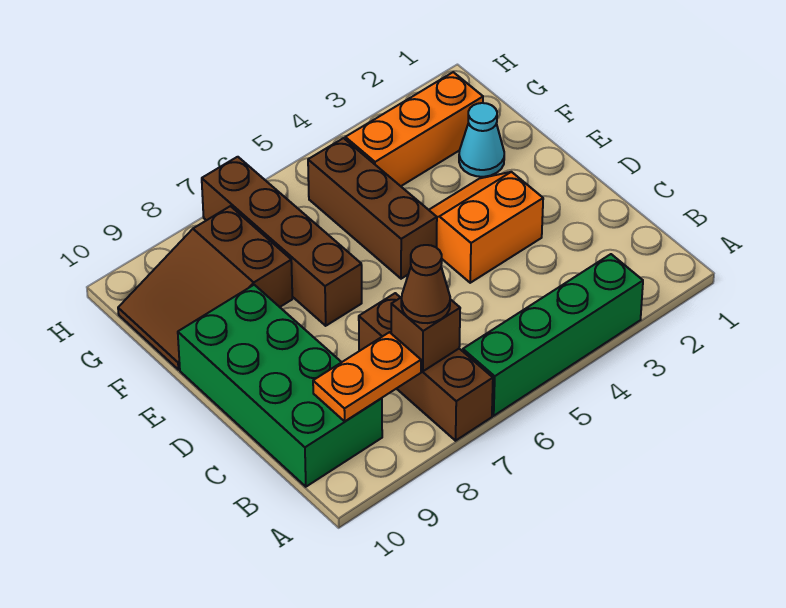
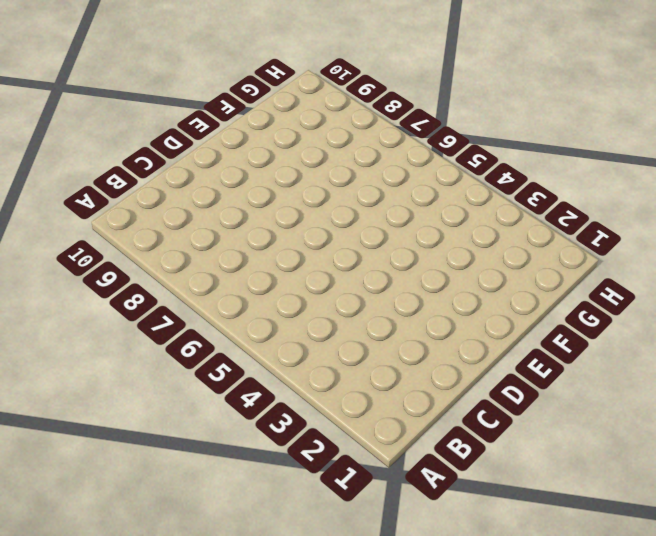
none -> green brick A3:A6 level 1
none -> brown brick A7:C7 level 1
none -> green brick B9:E10 level 1

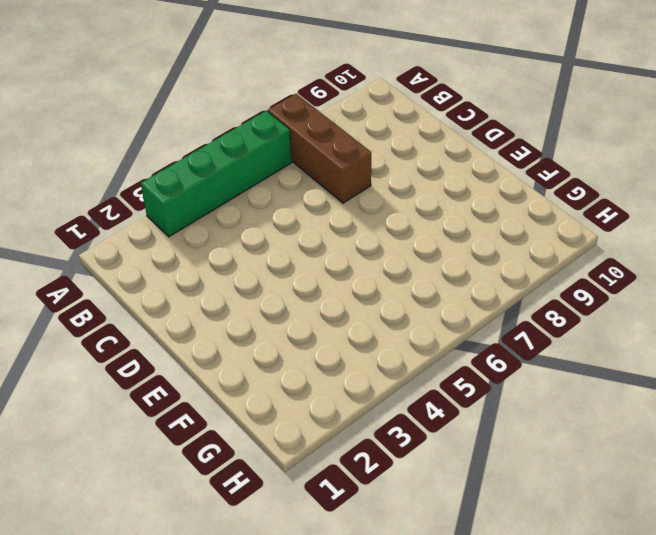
none -> green brick B9:E10 level 1
none -> orange slope D3:E4 level 1 top D
none -> brown brick E5:G5 level 1

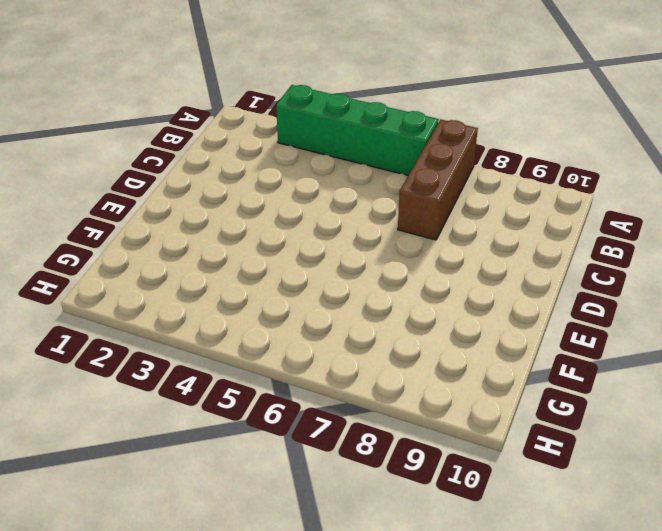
none -> green brick B9:E10 level 1
none -> orange slope D3:E4 level 1 top D
none -> brown brick E5:G5 level 1

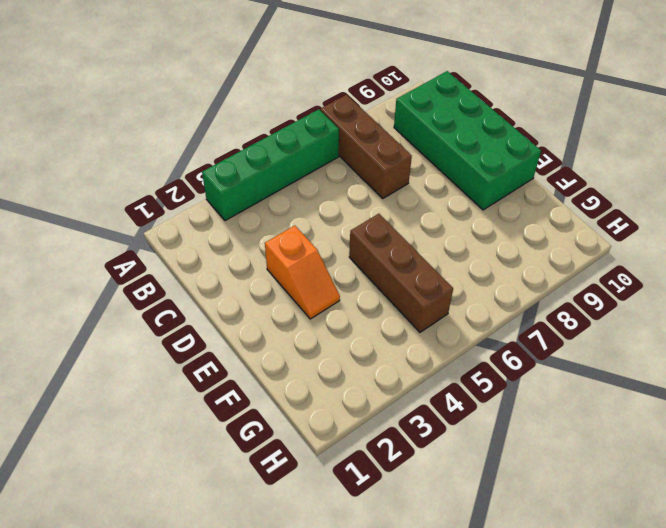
orange slope D3:E3 level 1 top D -> orange slope D3:E4 level 1 top D
none -> brown brick E7:H7 level 1
none -> cyan cone F2 level 1
none -> brown slope F8:G10 level 1 top 8

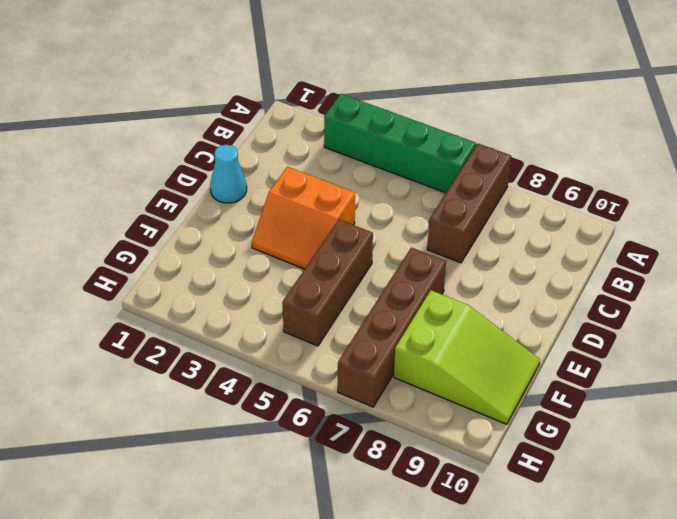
cyan cone D1 level 1 -> cyan cone F2 level 1
lime slope F8:G10 level 1 top 8 -> brown slope F8:G10 level 1 top 8
none -> green brick B9:E10 level 1
none -> orange brick G2:G4 level 1
none -> brown brick B7 level 2

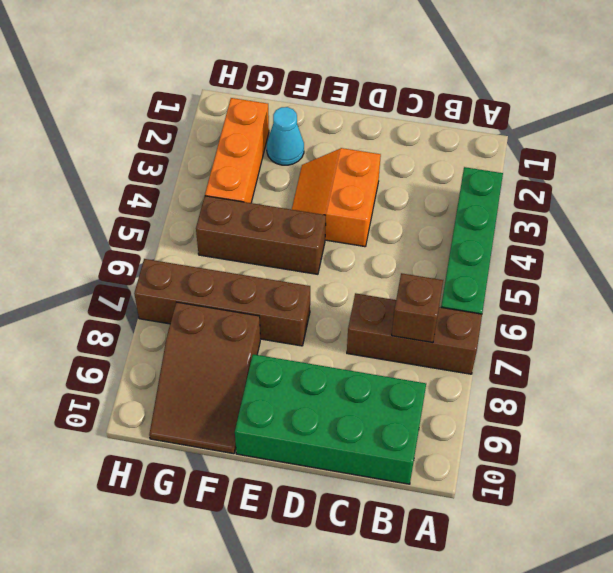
none -> orange plate B8:B9 level 2
none -> brown cone B7 level 3

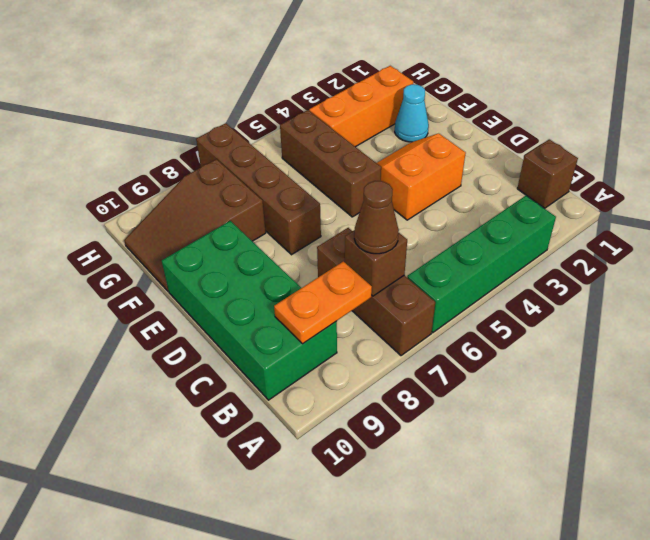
brown brick B1 level 1 -> none

